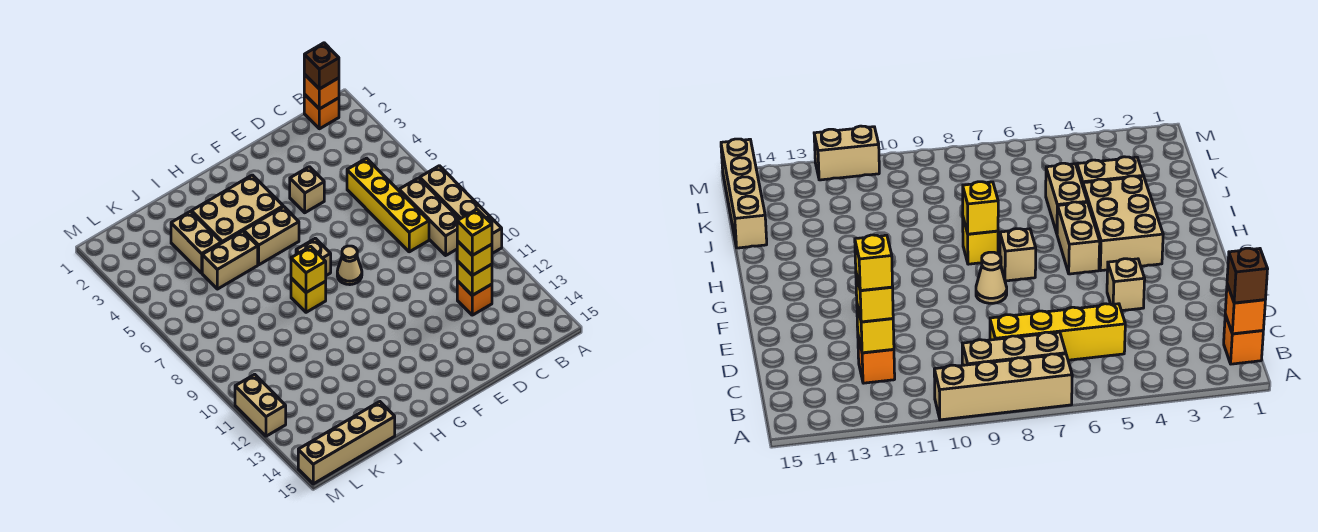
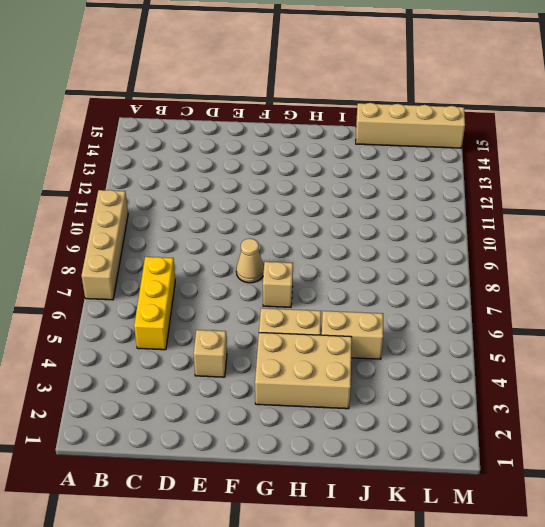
yellow brick C5:C7 level 1 -> yellow brick C5:C8 level 1
none -> orange brick B1 level 1
none -> tan brick B7:B9 level 1
none -> orange brick C12 level 1

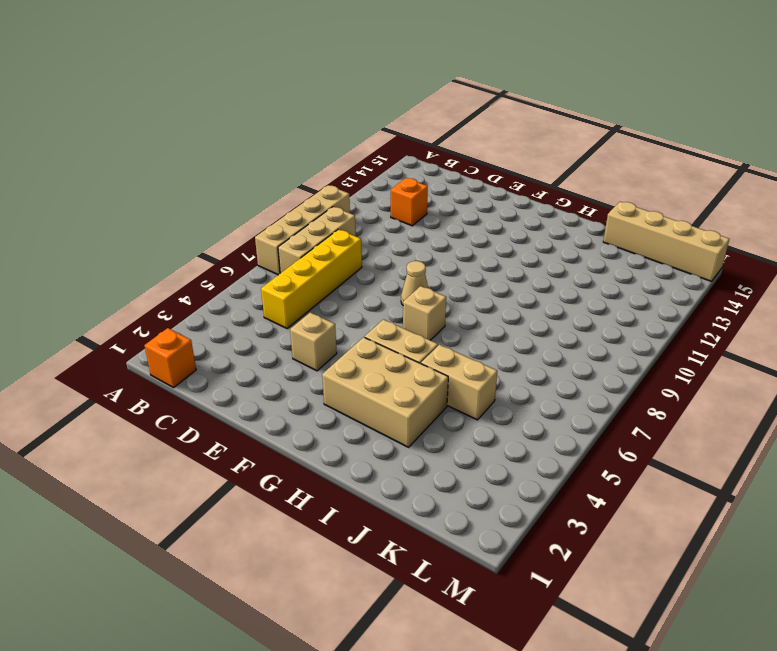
none -> yellow brick H8 level 1
none -> tan brick J3:J4 level 1
none -> tan brick M11:M12 level 1

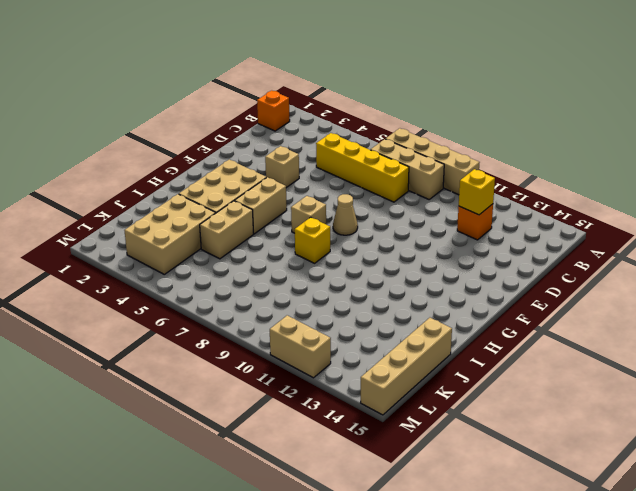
tan brick J3:L4 level 1 -> tan brick J3:J4 level 1
none -> orange brick B1 level 2
none -> yellow brick H8 level 2
none -> brown brick B1 level 3

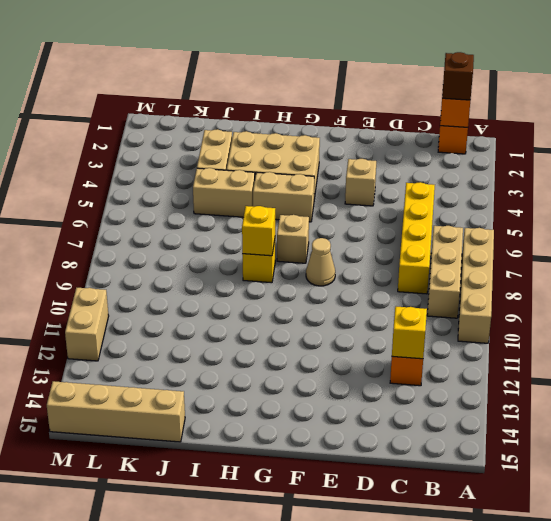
none -> yellow brick C12 level 3
none -> yellow brick C12 level 4

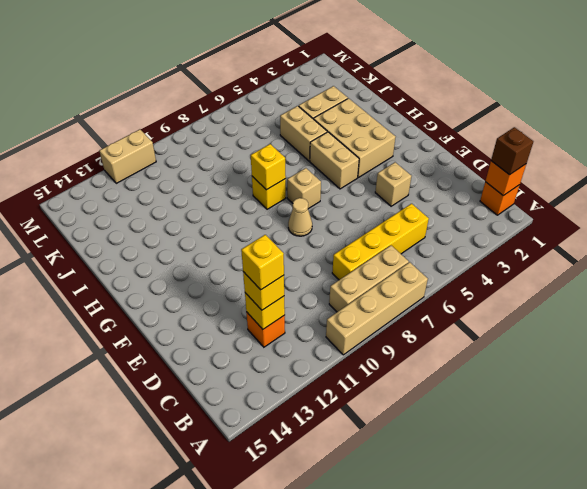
none -> tan brick J15:M15 level 1

